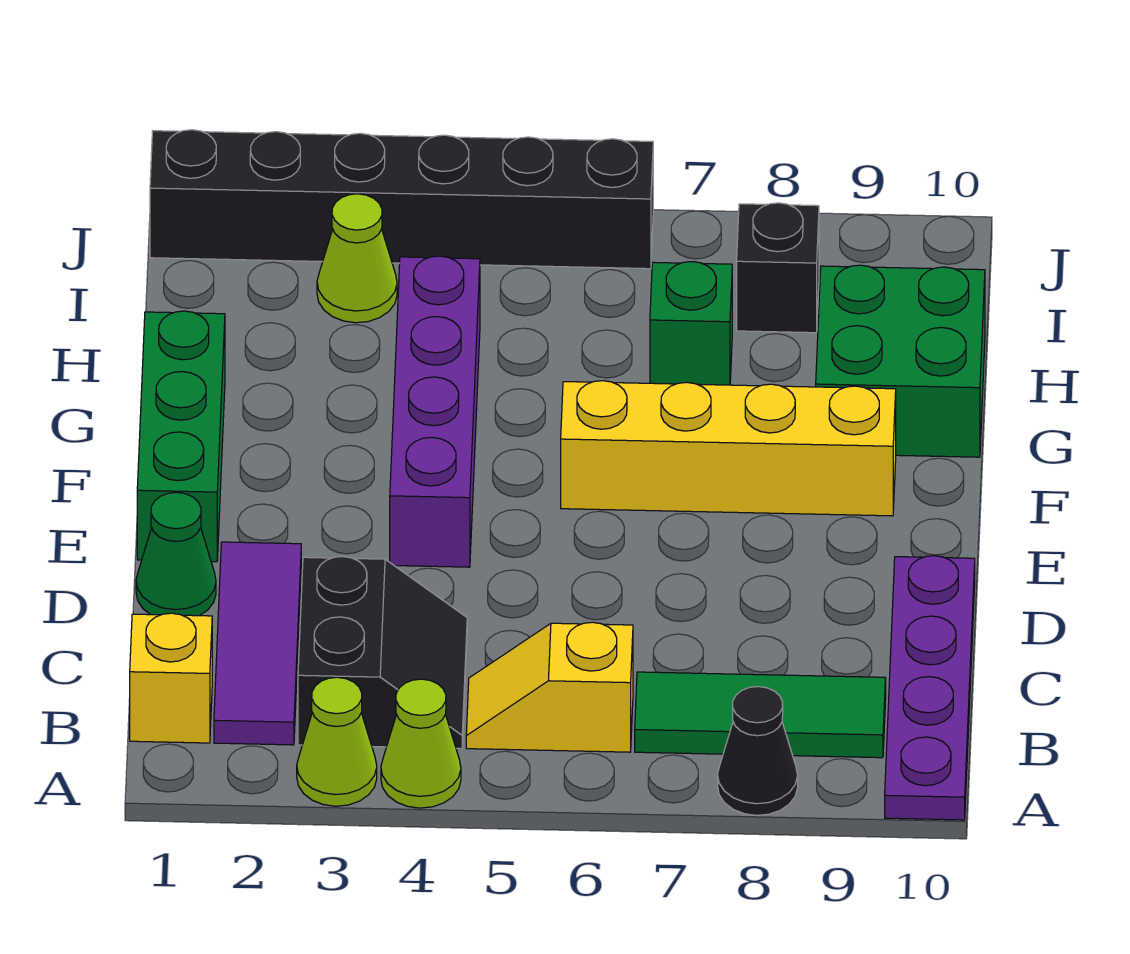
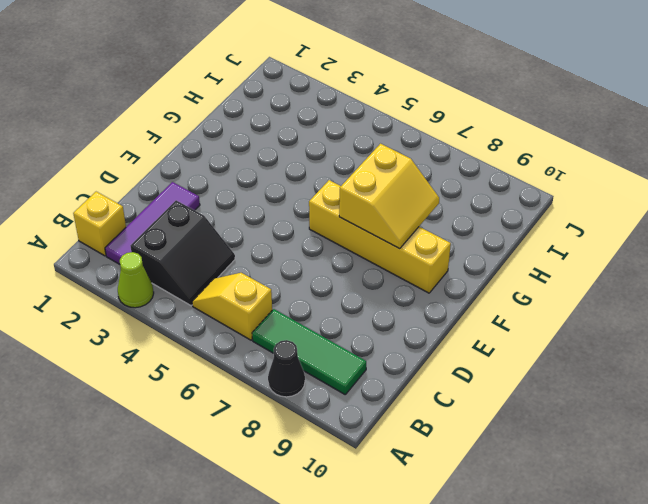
yellow slope F7:G8 level 2 top 7 -> none
none -> lime cone A4 level 1
none -> purple plate A10:D10 level 1
none -> green cone D1 level 1

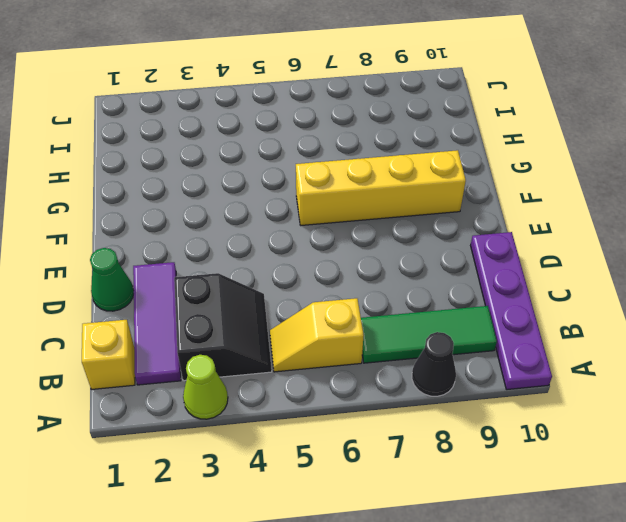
none -> lime cone A4 level 1
none -> green brick E1:G1 level 1
none -> purple brick E4:H4 level 1

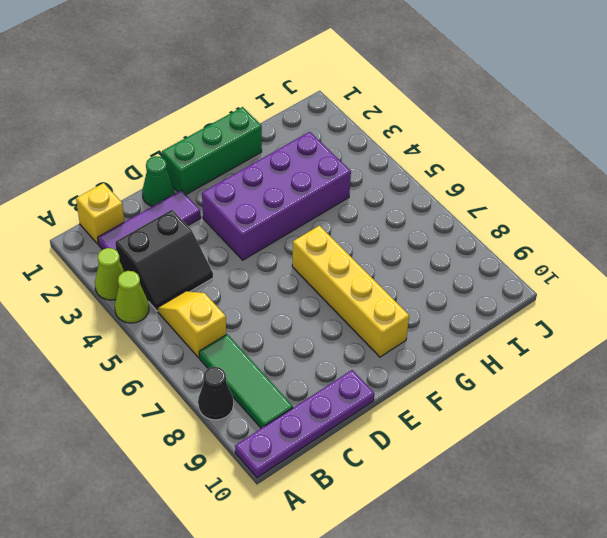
purple brick E3:H4 level 1 -> purple brick E4:H4 level 1
none -> green brick G9:H10 level 1
none -> green brick H7 level 1
none -> lime cone I3 level 1

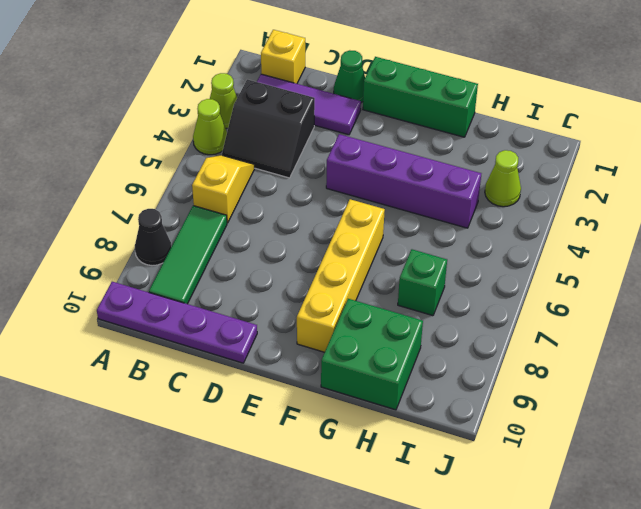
none -> black brick I8 level 1
none -> black brick J1:J6 level 1

